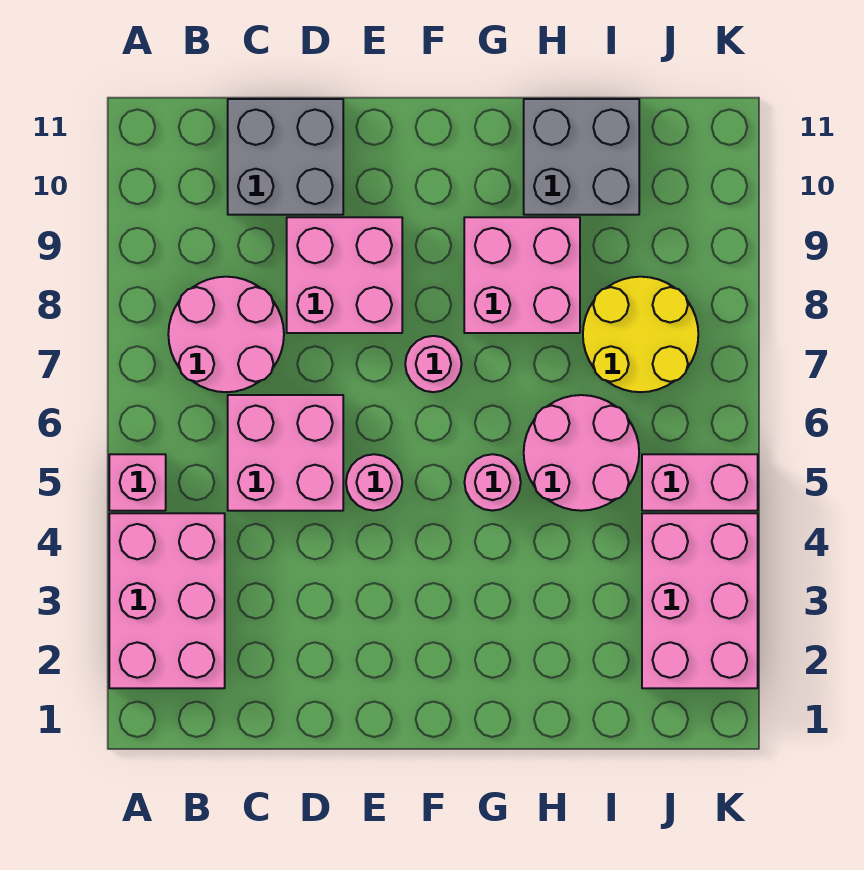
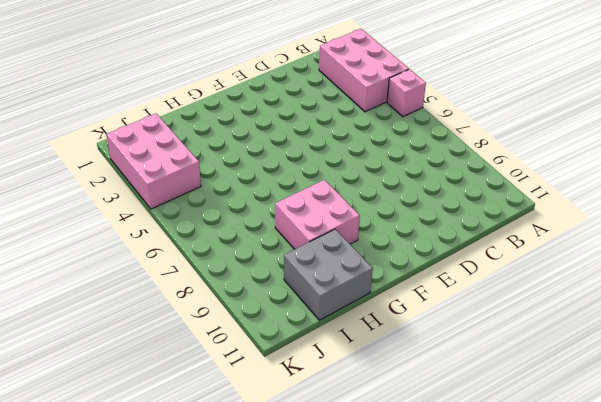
none -> pink round brick B7:C8 level 1
none -> pink brick C5:D6 level 1
none -> grey brick C10:D11 level 1

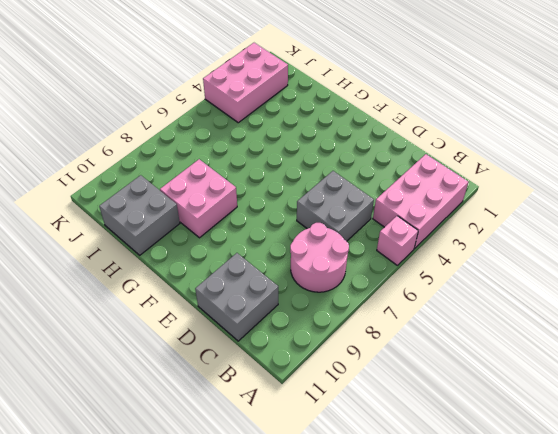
grey brick C5:D6 level 1 -> pink brick C5:D6 level 1
none -> pink brick D8:E9 level 1
none -> pink round brick E5 level 1
none -> pink round brick F7 level 1

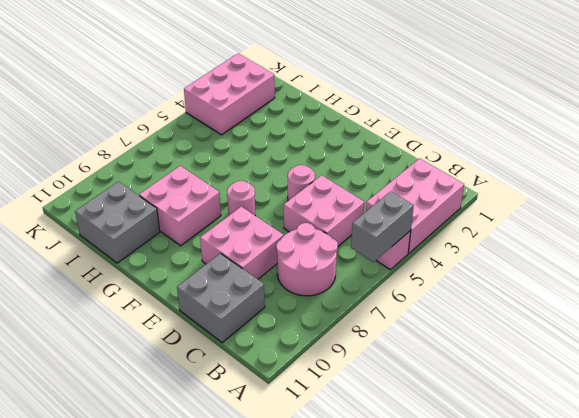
grey brick A5:A6 level 2 -> none
none -> pink round brick G5 level 1
none -> pink round brick H5:I6 level 1
none -> yellow round brick I7:J8 level 1

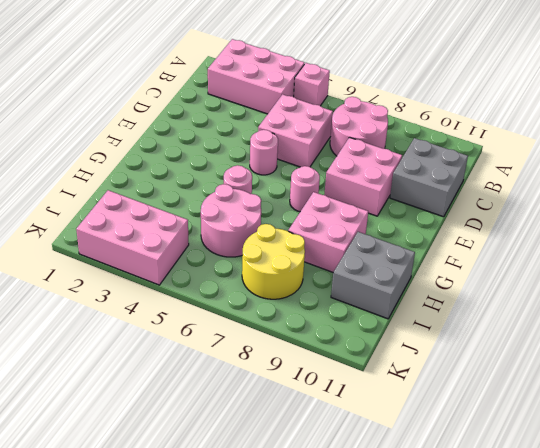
none -> pink brick J5:K5 level 1

